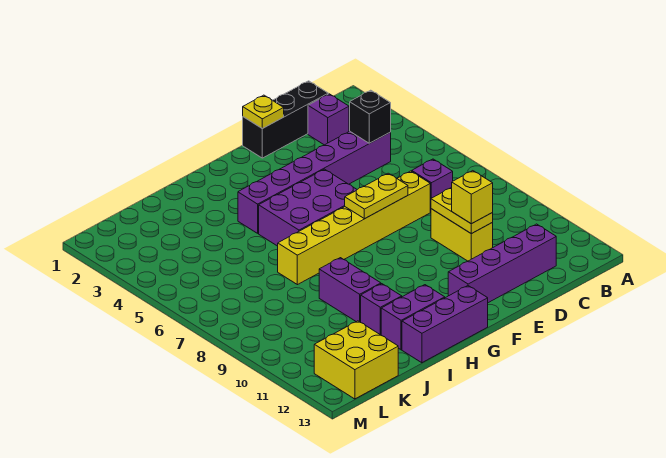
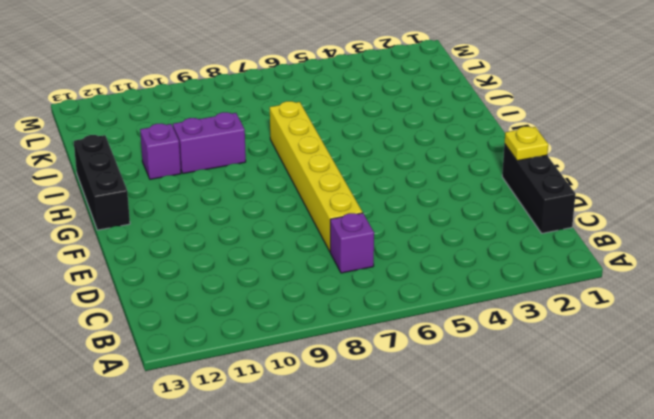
black brick G13:I13 level 1 -> purple brick G13:I13 level 1
none -> purple brick C2 level 1
none -> purple brick C4:H4 level 1
none -> purple brick C12:F12 level 1

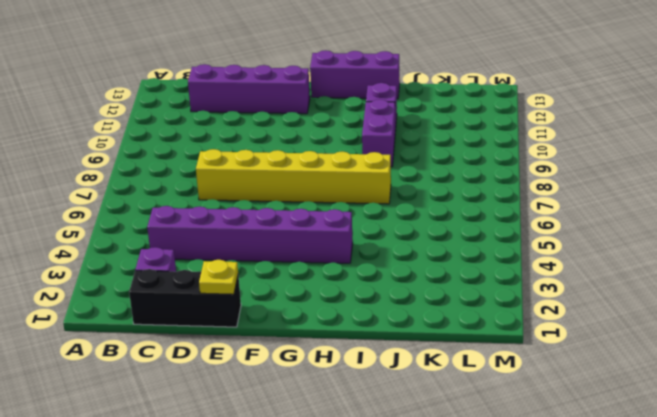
none -> purple brick C7 level 1
none -> yellow brick D9:D10 level 1
none -> purple brick F5:H6 level 1

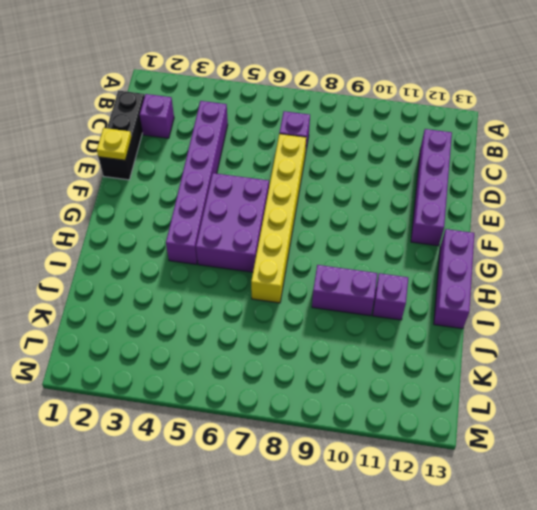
none -> yellow brick D9:D10 level 1
none -> purple brick H12:I12 level 1
none -> yellow brick K12:L13 level 1

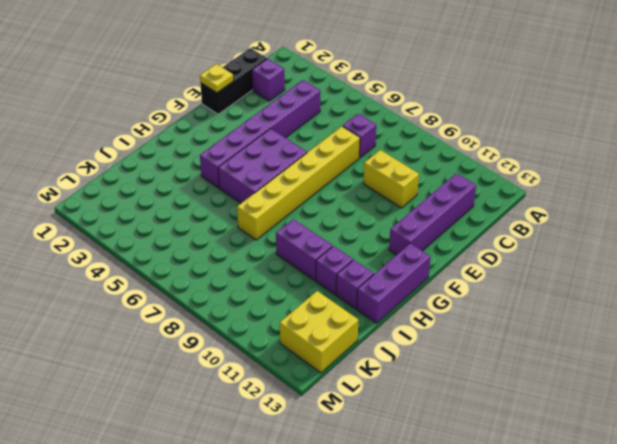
purple brick I12 level 1 -> purple brick H12:I12 level 1
none -> black brick C4 level 2
none -> yellow plate D9:D10 level 2
none -> yellow plate E7:F7 level 2

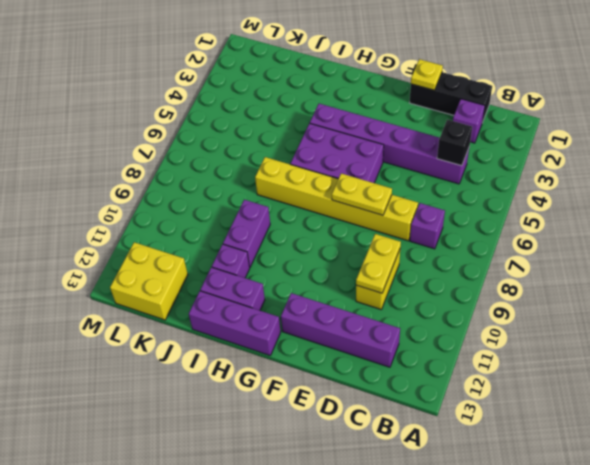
none -> yellow brick D10 level 3

